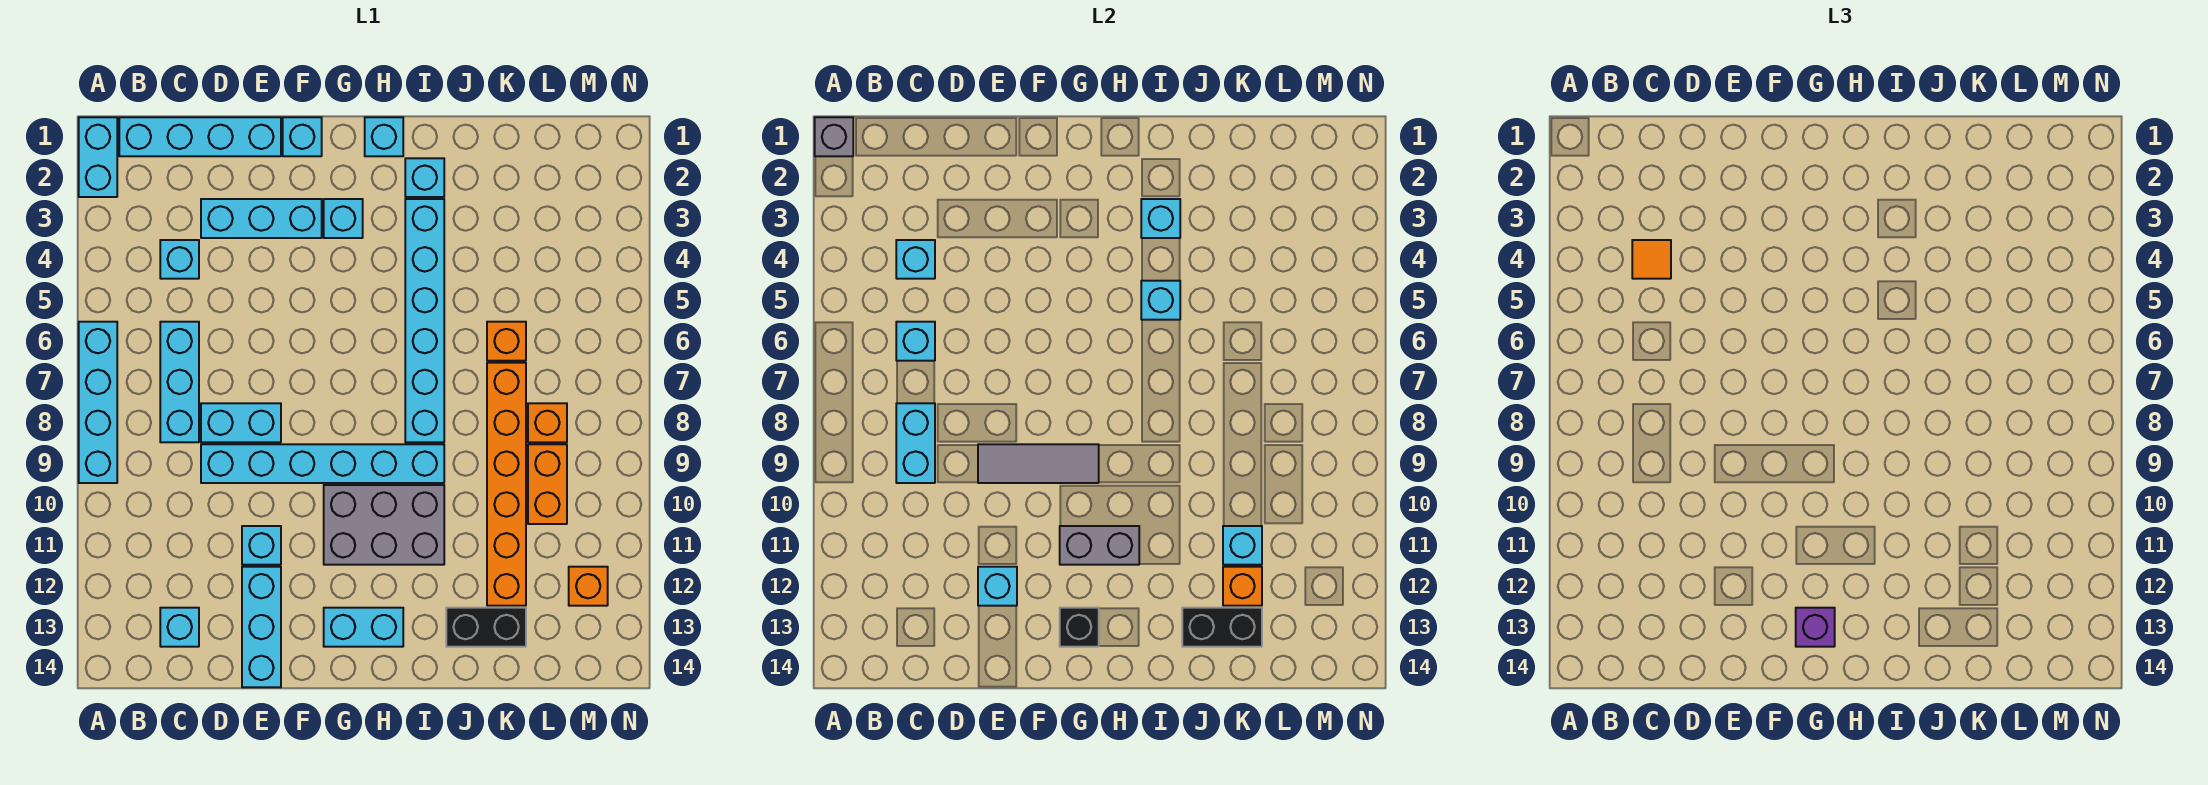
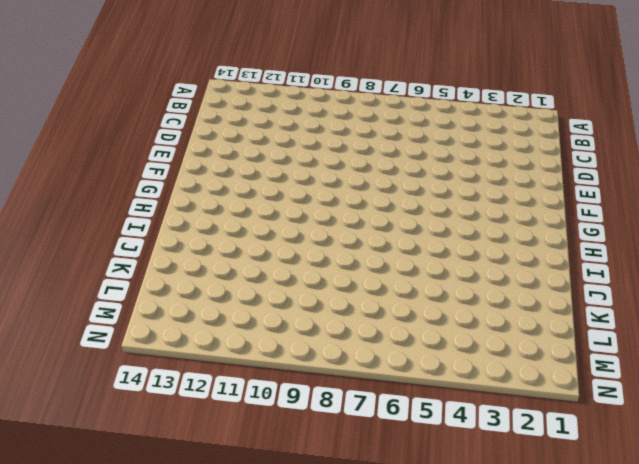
none -> cyan brick A1:A2 level 1
none -> cyan brick A6:A9 level 1
none -> cyan brick B1:E1 level 1
none -> cyan brick C4 level 1

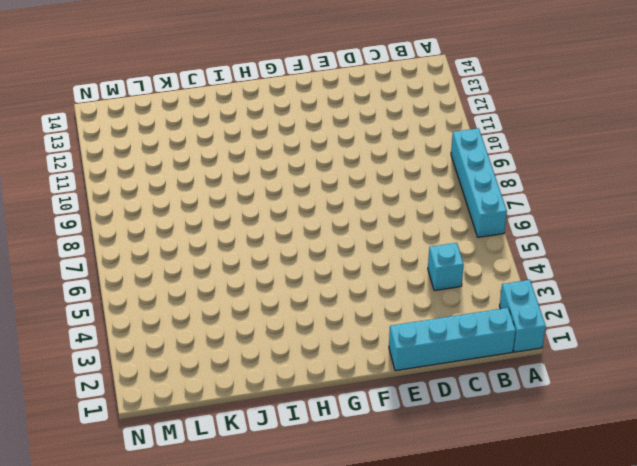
none -> cyan brick C6:C8 level 1
none -> cyan brick C13 level 1
none -> cyan brick D3:F3 level 1
none -> cyan brick D8:E8 level 1

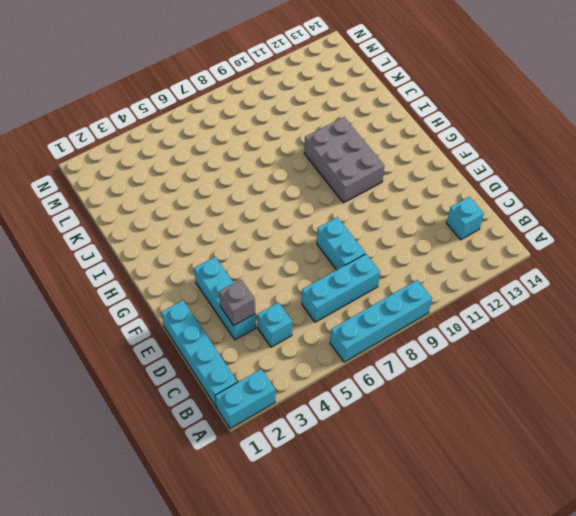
grey brick D3 level 2 -> grey brick A1 level 2
none -> cyan brick D9:I9 level 1
none -> cyan brick E11 level 1
none -> cyan brick E12:E14 level 1
none -> cyan brick F1 level 1

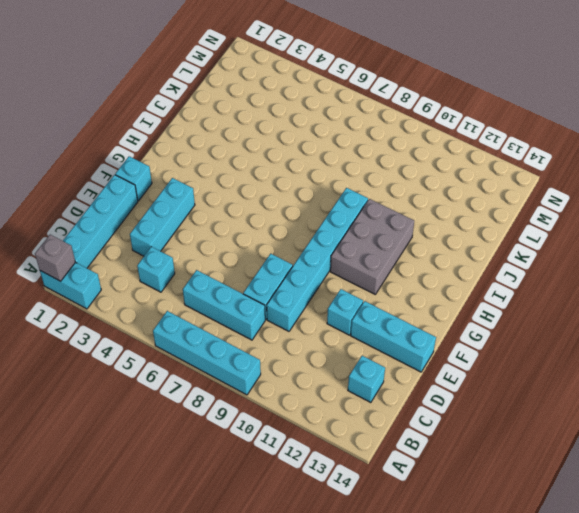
none -> cyan brick G3 level 1
none -> cyan brick G13:H13 level 1
none -> cyan brick H1 level 1
none -> cyan brick I2 level 1

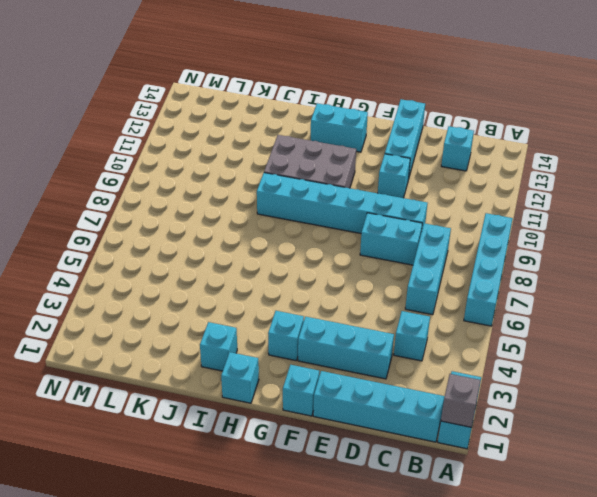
none -> cyan brick I3:I8 level 1
none -> black brick J13:K13 level 1
none -> orange brick K6 level 1
none -> orange brick K7:K12 level 1

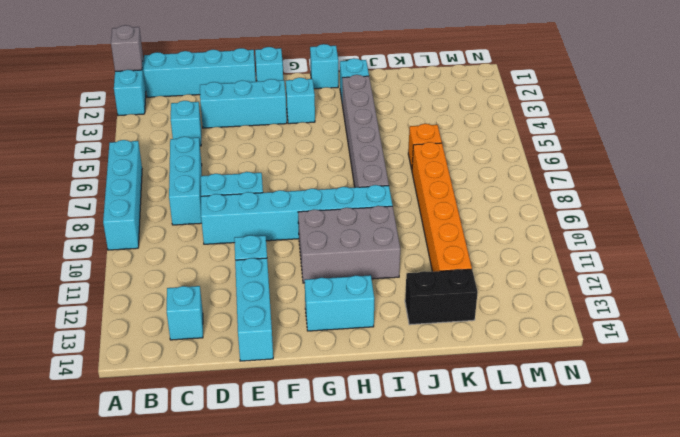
grey brick I3:I8 level 1 -> cyan brick I3:I8 level 1
none -> orange brick L8 level 1
none -> orange brick L9:L10 level 1
none -> orange brick M12 level 1
none -> cyan brick C4 level 2

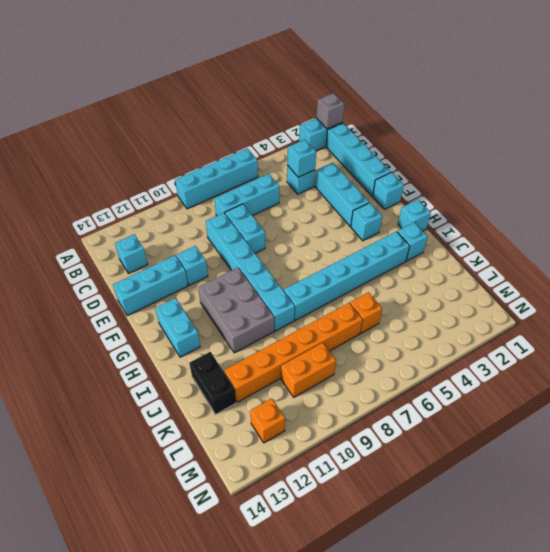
none -> orange brick L8 level 1
none -> cyan brick C6 level 2
none -> cyan brick C8:C9 level 2
none -> grey tile E9:G9 level 2

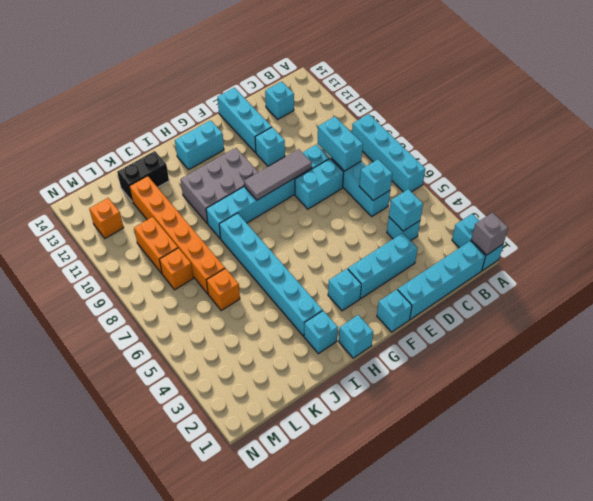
none -> cyan brick E12 level 2
none -> grey brick G11:H11 level 2
none -> black brick G13 level 2
none -> cyan brick I3 level 2

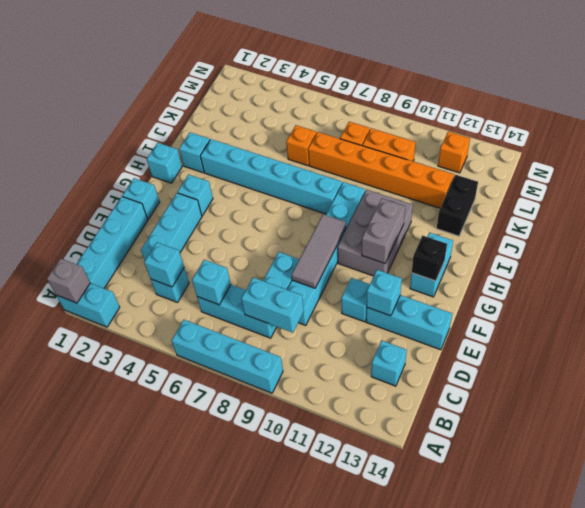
none -> cyan brick I3 level 2
none -> cyan brick I5 level 2
none -> black brick J13:K13 level 2
none -> cyan brick K11 level 2

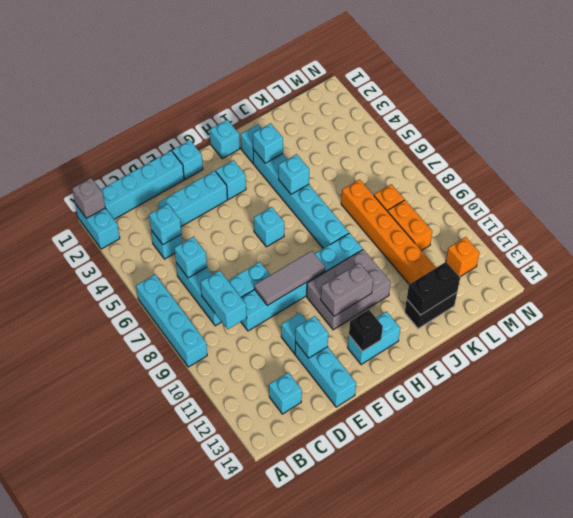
cyan brick G6 level 1 -> cyan brick K11 level 2
none -> orange brick K6 level 1
none -> orange brick K12 level 2
none -> orange tile C4 level 3
none -> purple brick G13 level 3

